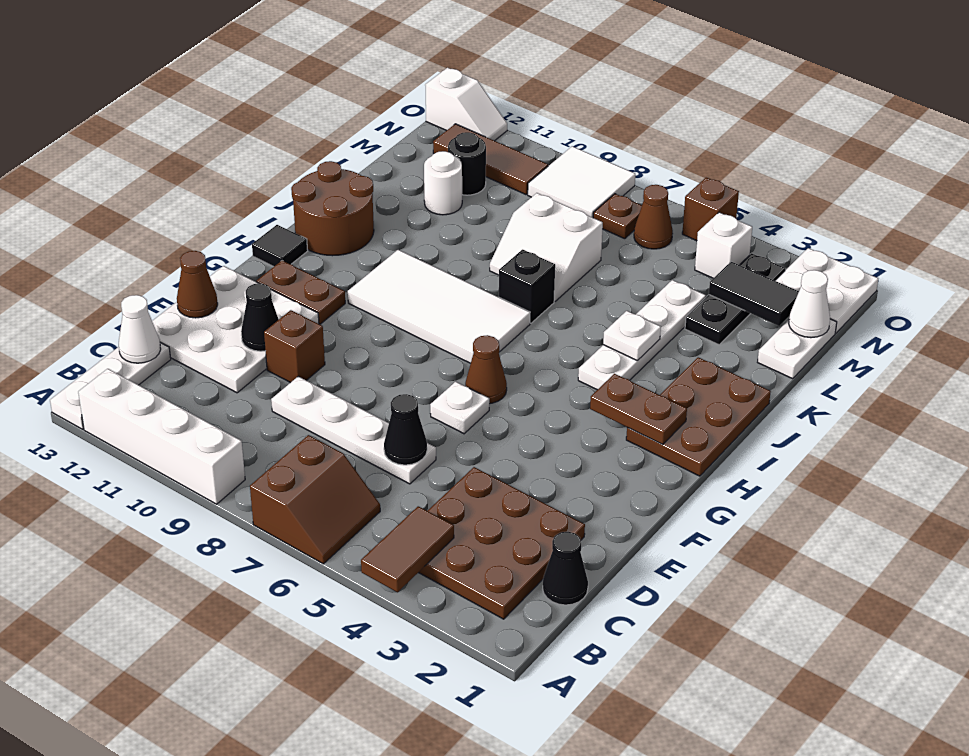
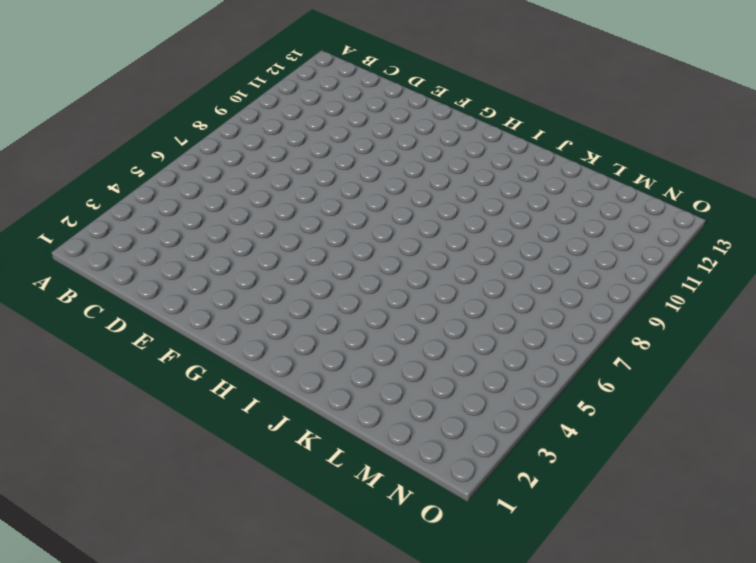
none -> brown slope A6:B7 level 1 top 7
none -> white brick A9:A12 level 1
none -> white plate A13:C13 level 1
none -> brown plate B2:D4 level 1

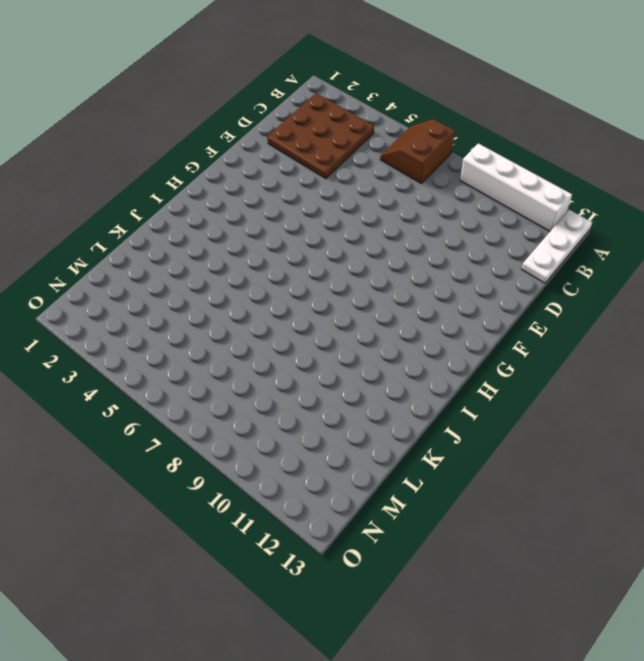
none -> black cone C1 level 1
none -> white plate D6:D9 level 1
none -> white plate D11:F13 level 1
none -> brown brick E10 level 1

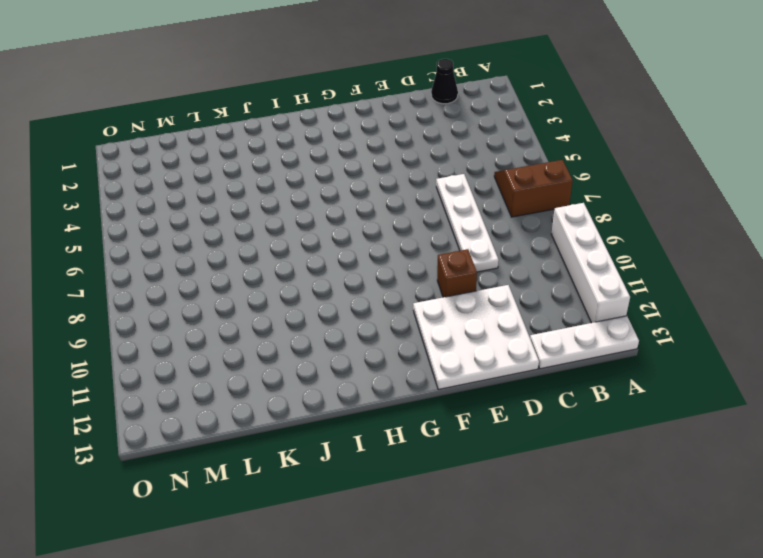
none -> brown plate B2:D4 level 1
none -> white plate F6 level 1
none -> brown cone G6 level 1
none -> brown plate G11:G12 level 1

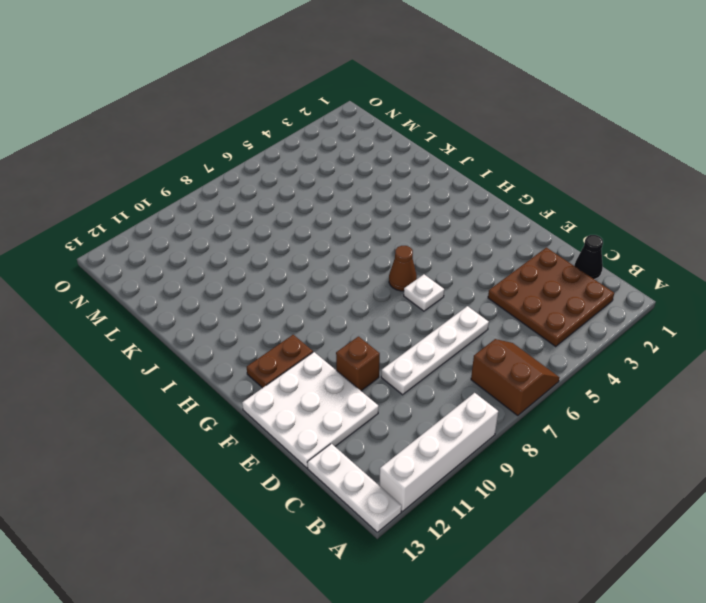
none -> brown plate H1:J2 level 1
none -> white tile H7:I10 level 1
none -> black tile H13 level 1
none -> white plate I4:L4 level 1

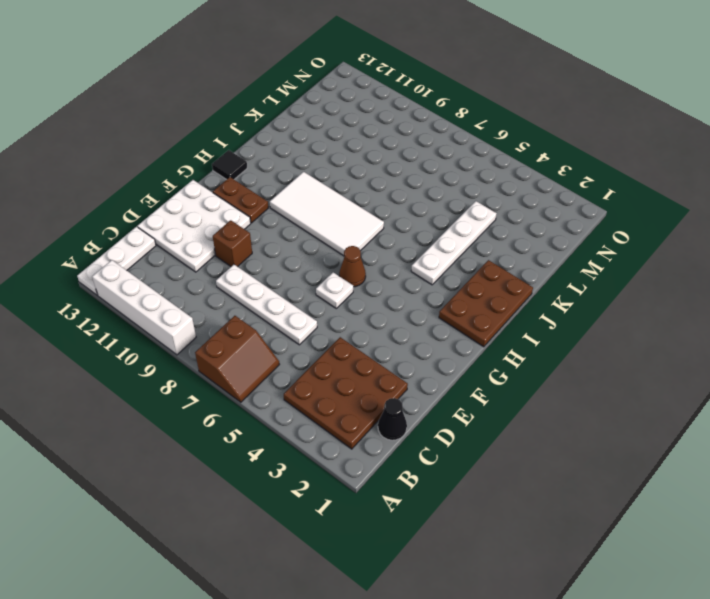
none -> brown round brick I12:J13 level 1
none -> black brick J7 level 1
none -> white slope K7:L8 level 1 top L
none -> white plate L1:M1 level 1

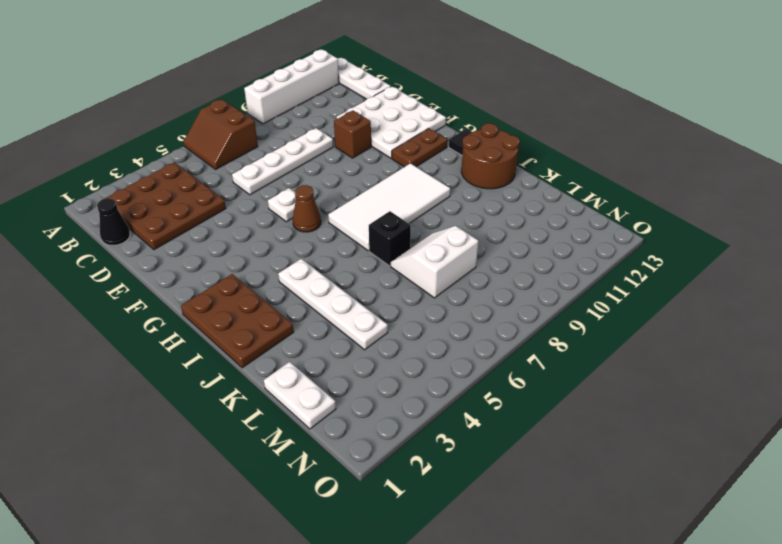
none -> black plate L3:N3 level 1
none -> white round brick L11 level 1
none -> black round brick M11 level 1
none -> white plate N1:O2 level 1

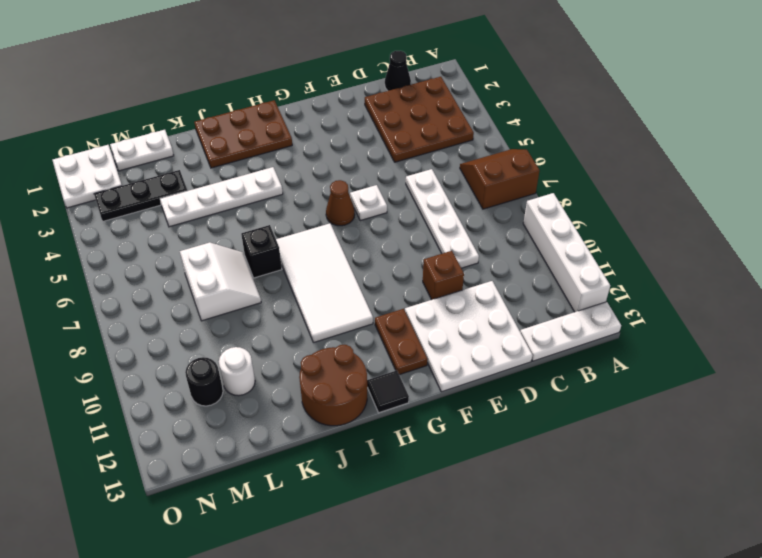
none -> white brick N4 level 1
none -> brown cone N6 level 1
none -> brown plate N7 level 1
none -> white tile N8:O9 level 1

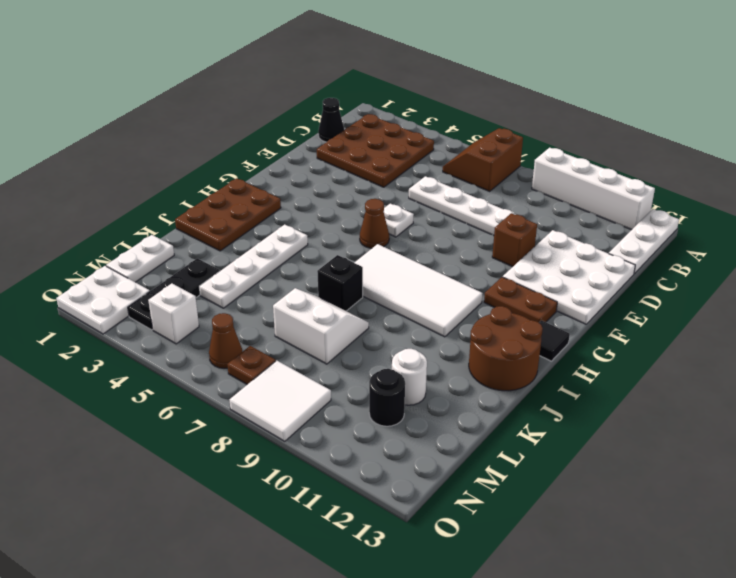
none -> brown tile N10:N12 level 1
none -> brown brick O5 level 1
none -> white slope O12:O13 level 1 top 13
none -> brown tile A4:B4 level 2

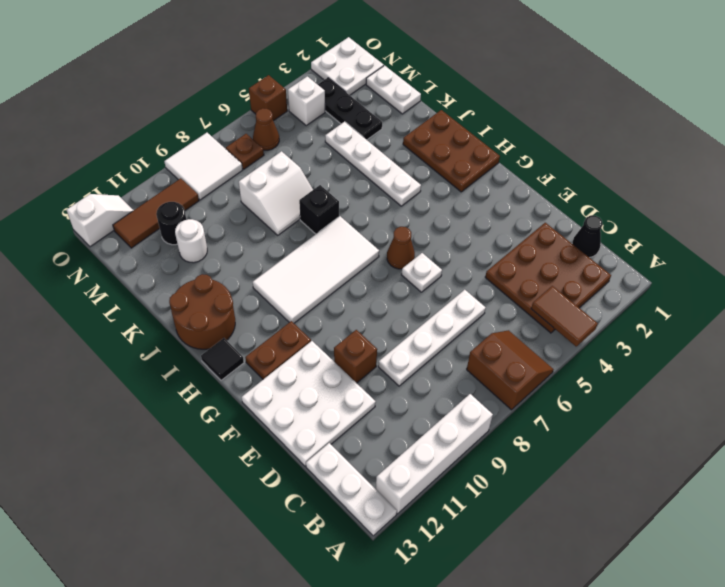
none -> white cone C13 level 2
none -> black cone D6 level 2
none -> black cone E11 level 2
none -> brown cone E13 level 2

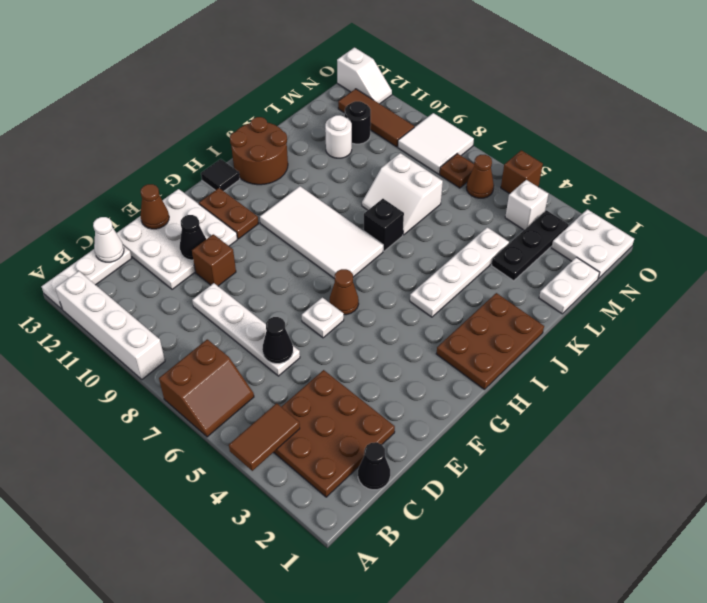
none -> brown plate H2:H3 level 2
none -> white plate J4 level 2
none -> white cone M1 level 2
none -> black tile M2:M3 level 2

